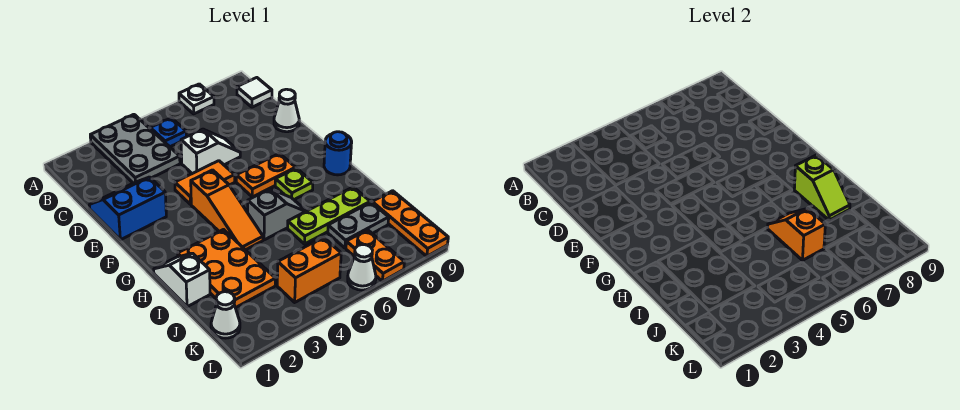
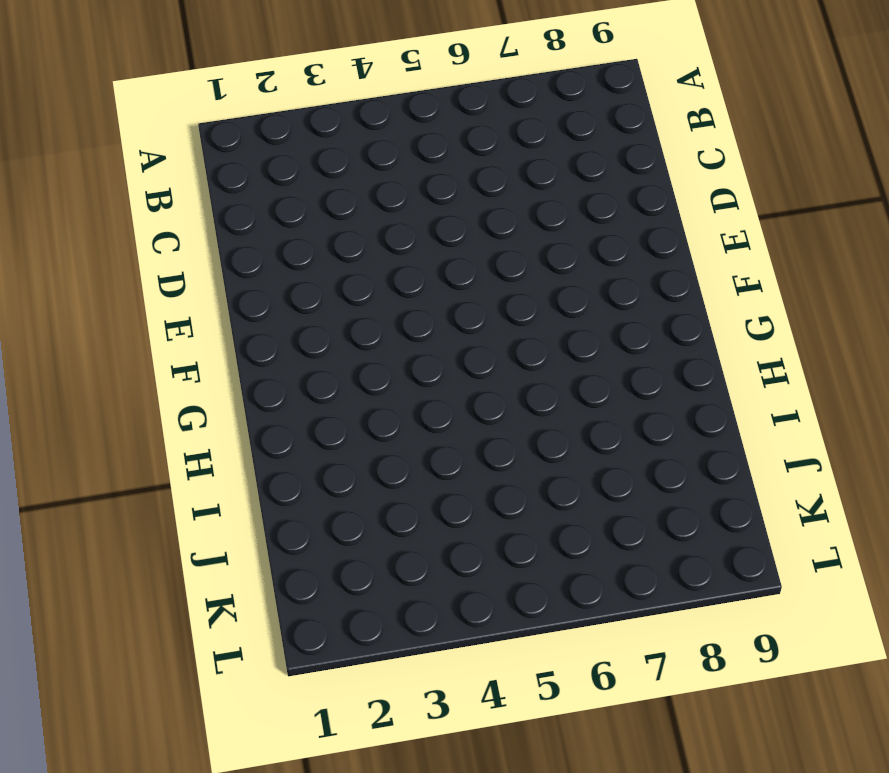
none -> grey plate A3:C4 level 1
none -> white plate A7 level 1
none -> blue plate B5 level 1

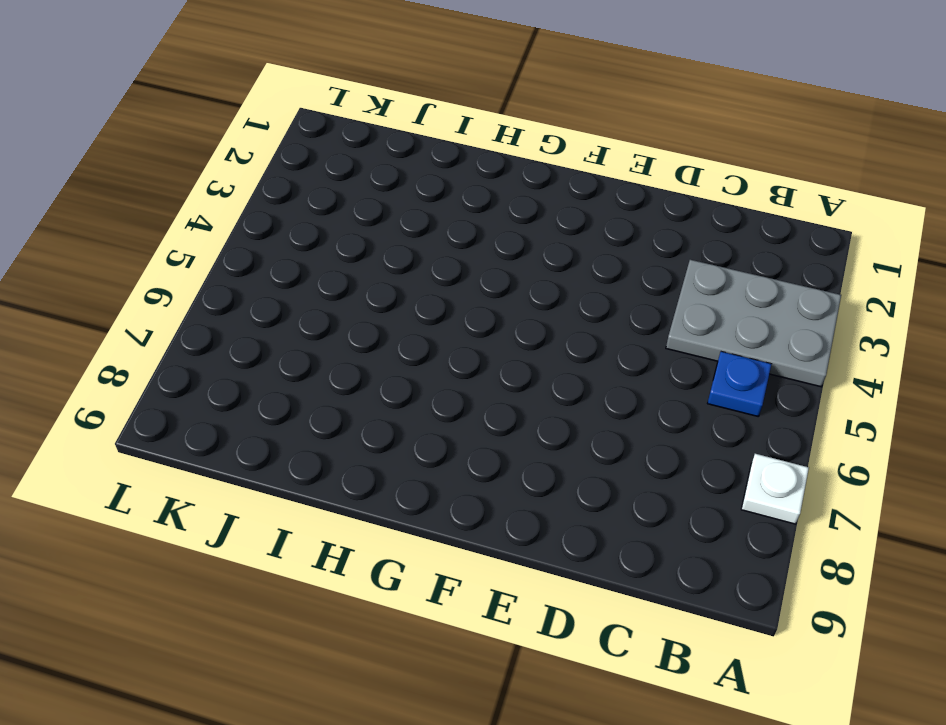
none -> white tile B9 level 1
none -> blue slope D1:E2 level 1 top E
none -> white slope D5:D6 level 1 top 5

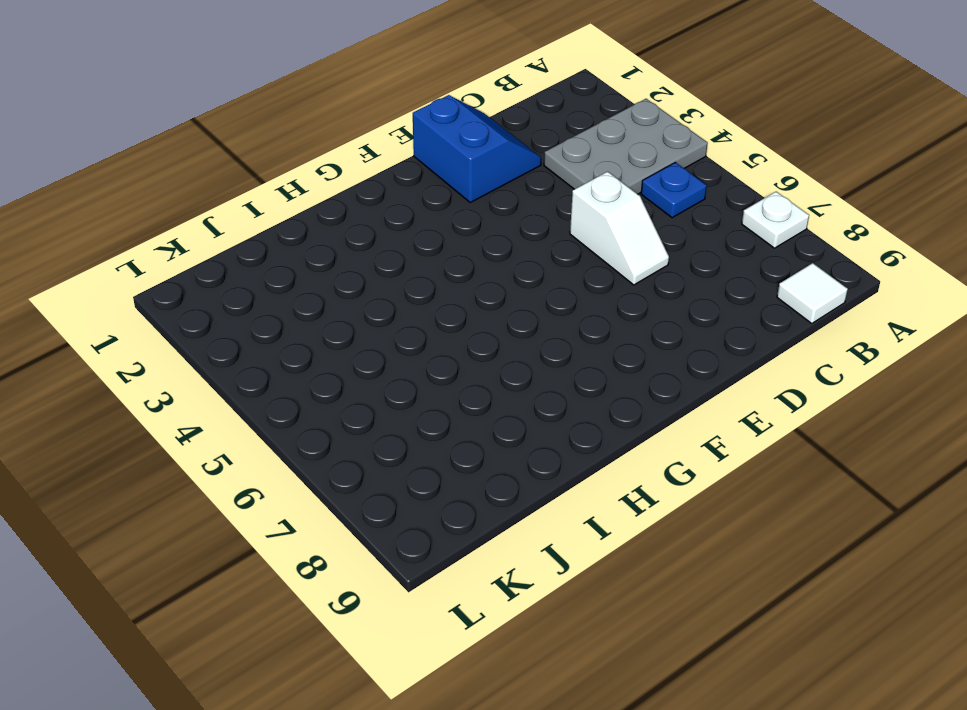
none -> white cone D9 level 1
none -> orange tile E4:E5 level 1
none -> orange slope F4:H4 level 1 top F

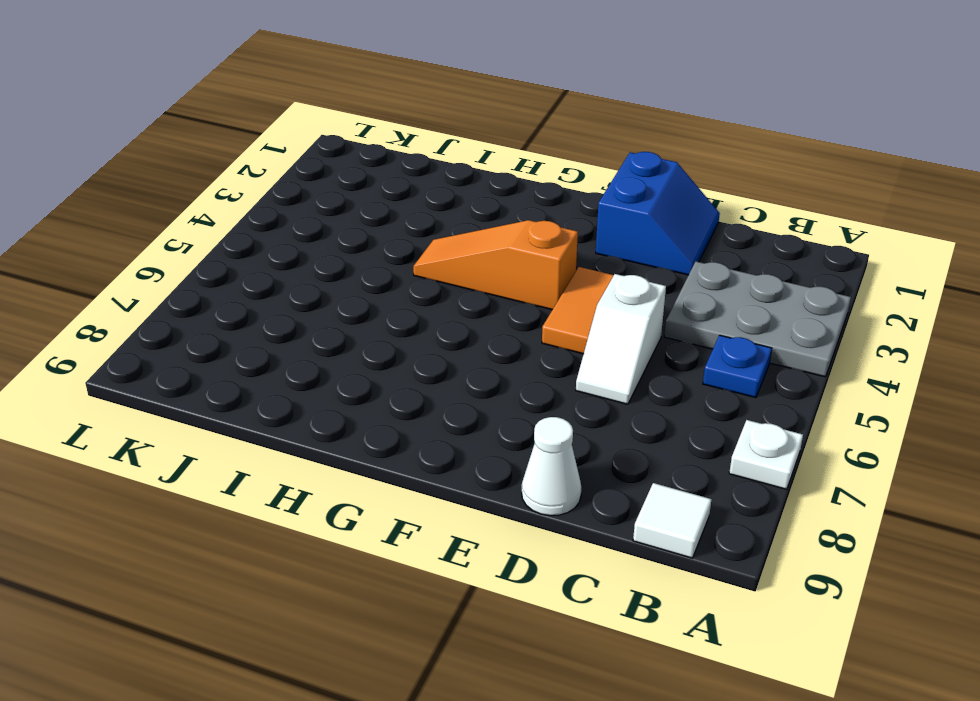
none -> orange plate F6:F7 level 1
none -> lime plate G7 level 1
none -> blue round brick G9 level 1

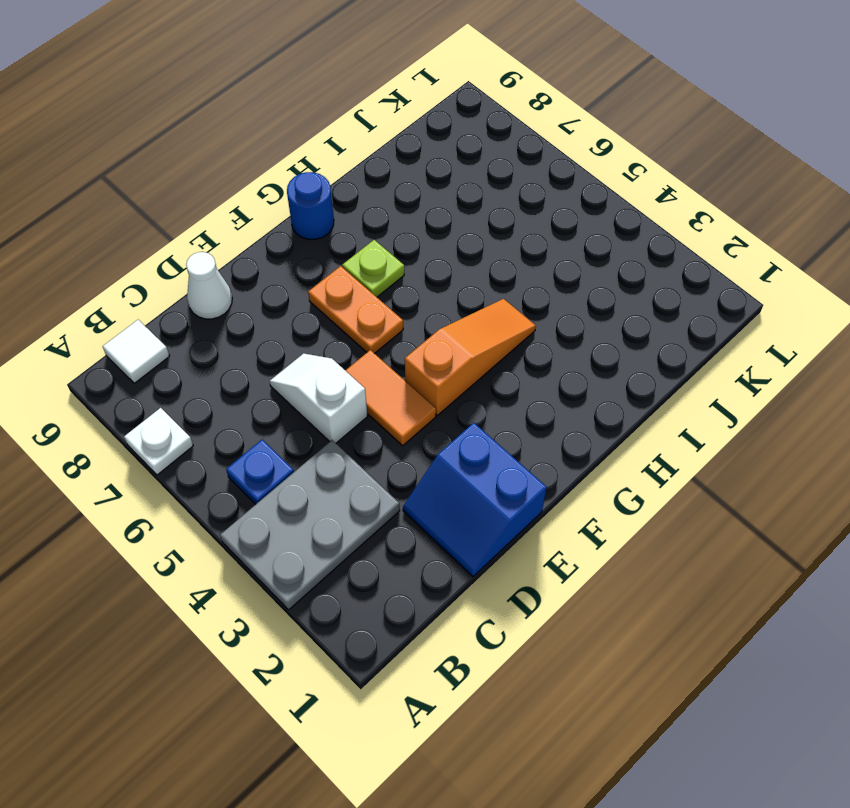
none -> white slope H1:I1 level 1 top I
none -> orange plate H2:J3 level 1
none -> grey slope H5:H6 level 1 top 5

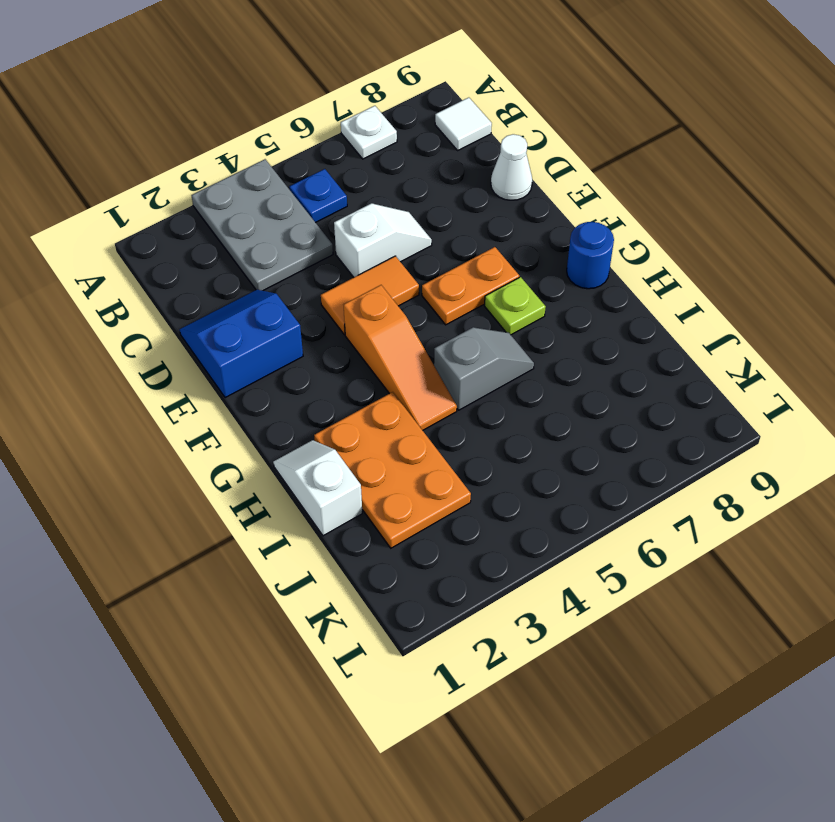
none -> lime plate I6:I8 level 1
none -> grey plate J7:J8 level 1
none -> orange plate J9:L9 level 1

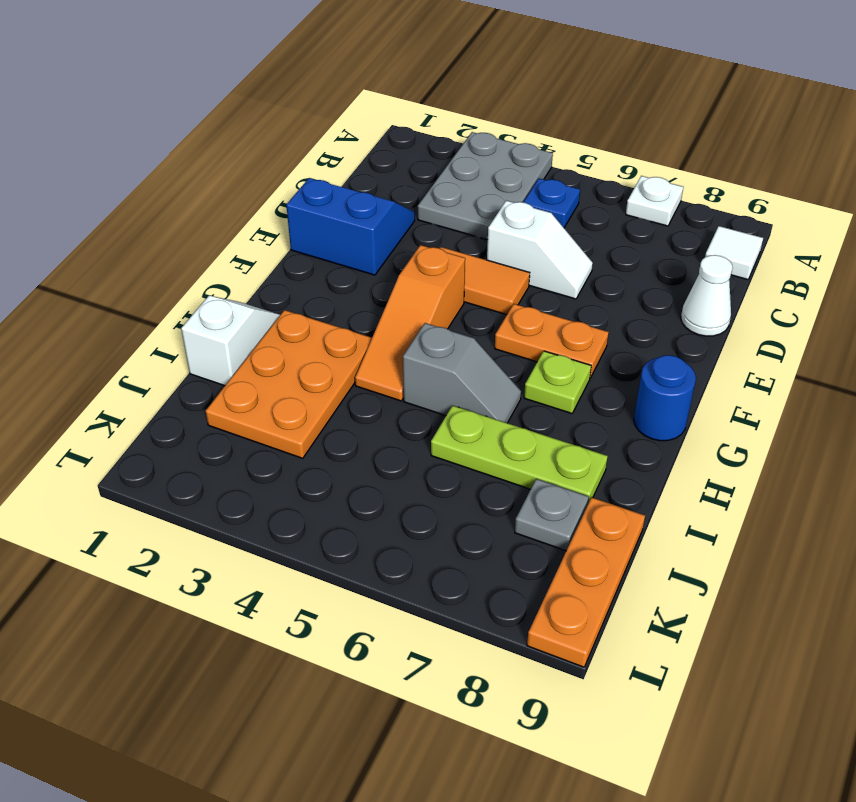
grey plate J8 level 1 -> grey plate J7:J8 level 1
none -> white cone K1 level 1
none -> orange brick K4:K5 level 1
none -> orange plate K7:L7 level 1

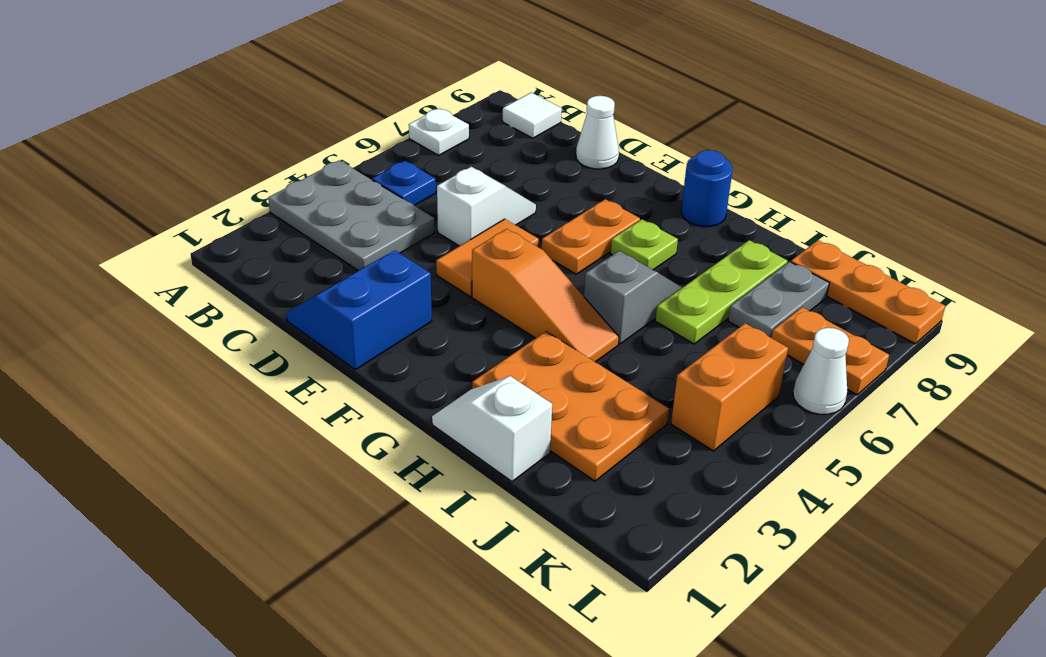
none -> white cone K1 level 1
none -> lime slope H8:I8 level 2 top H
none -> orange slope I6:J6 level 2 top J

